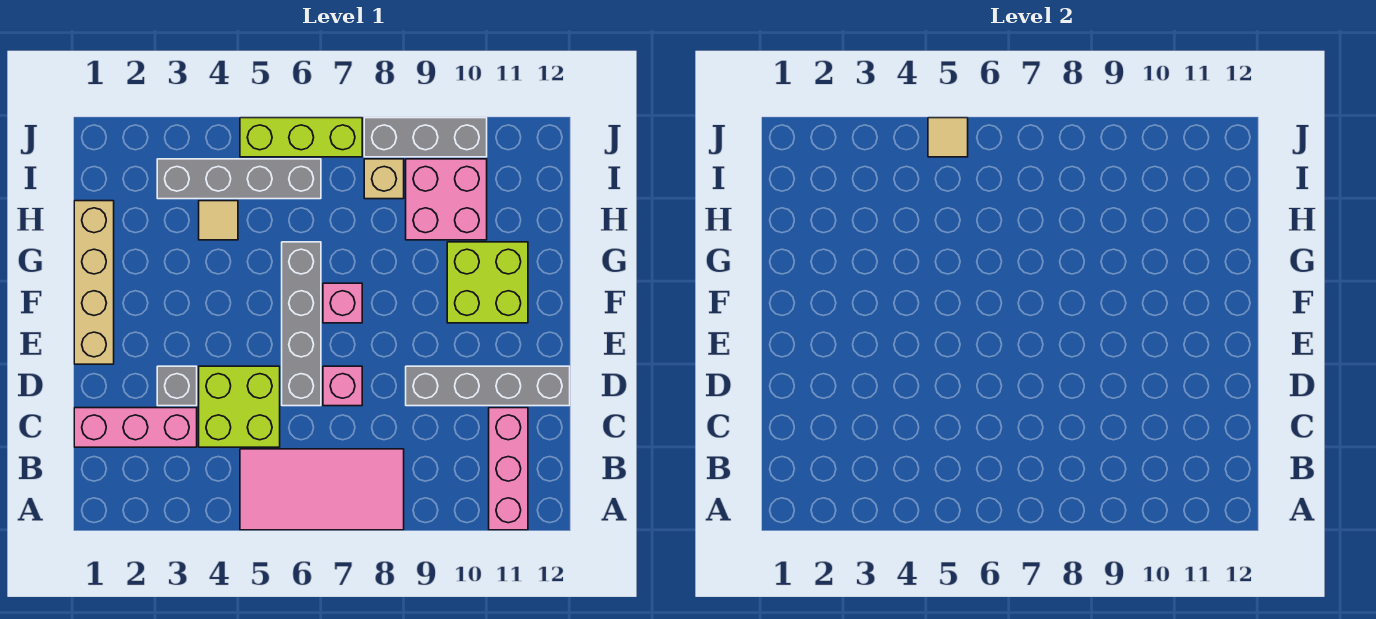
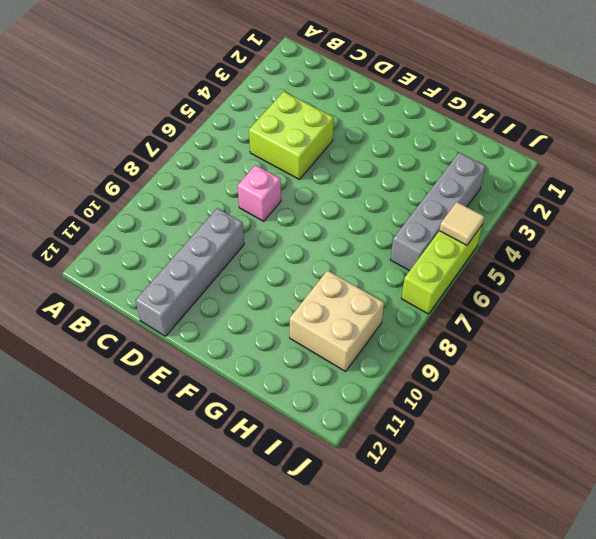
tan brick H9:I10 level 1 -> pink brick H9:I10 level 1
none -> pink tile A5:B8 level 1
none -> pink brick A11:C11 level 1
none -> pink brick C1:C3 level 1

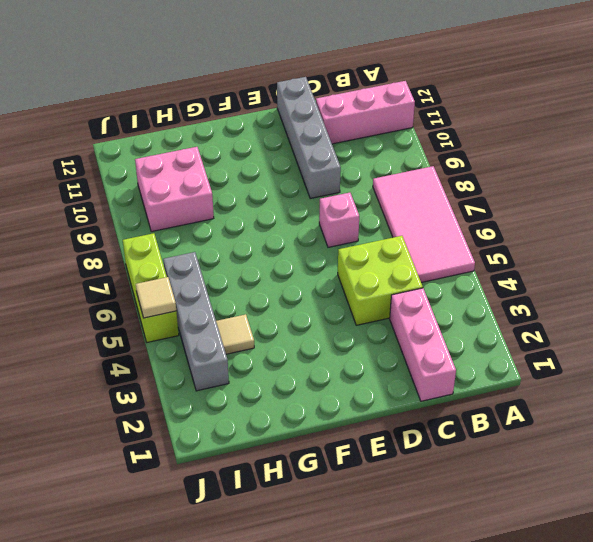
none -> grey brick D3 level 1
none -> grey brick D6:G6 level 1
none -> tan brick E1:H1 level 1

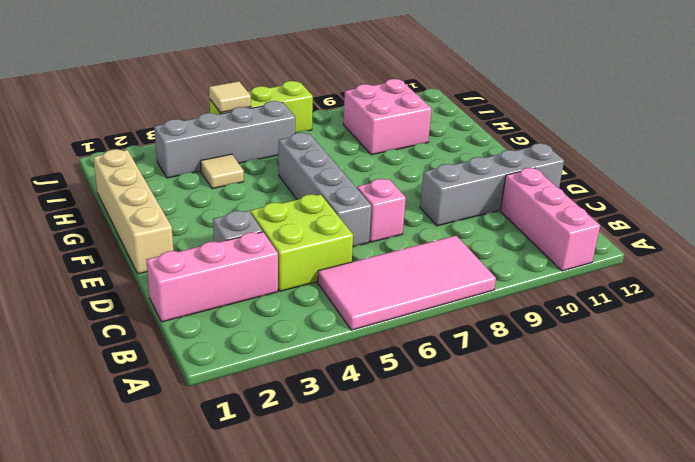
none -> pink brick F7 level 1
none -> lime brick F10:G11 level 1
none -> tan brick I8 level 1

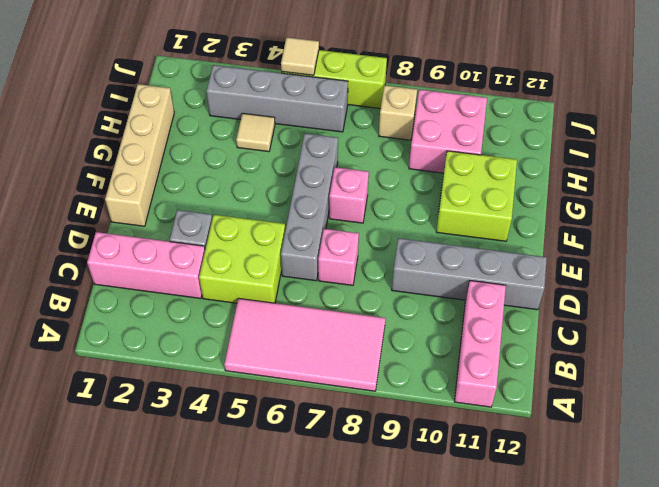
none -> grey brick J8:J10 level 1

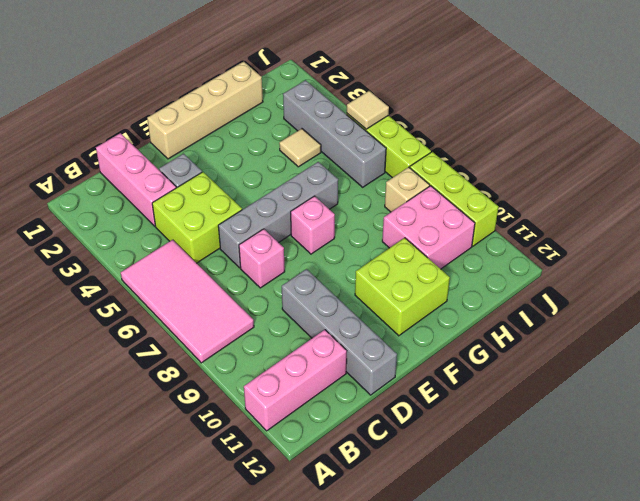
lime brick J8:J10 level 1 -> grey brick J8:J10 level 1

